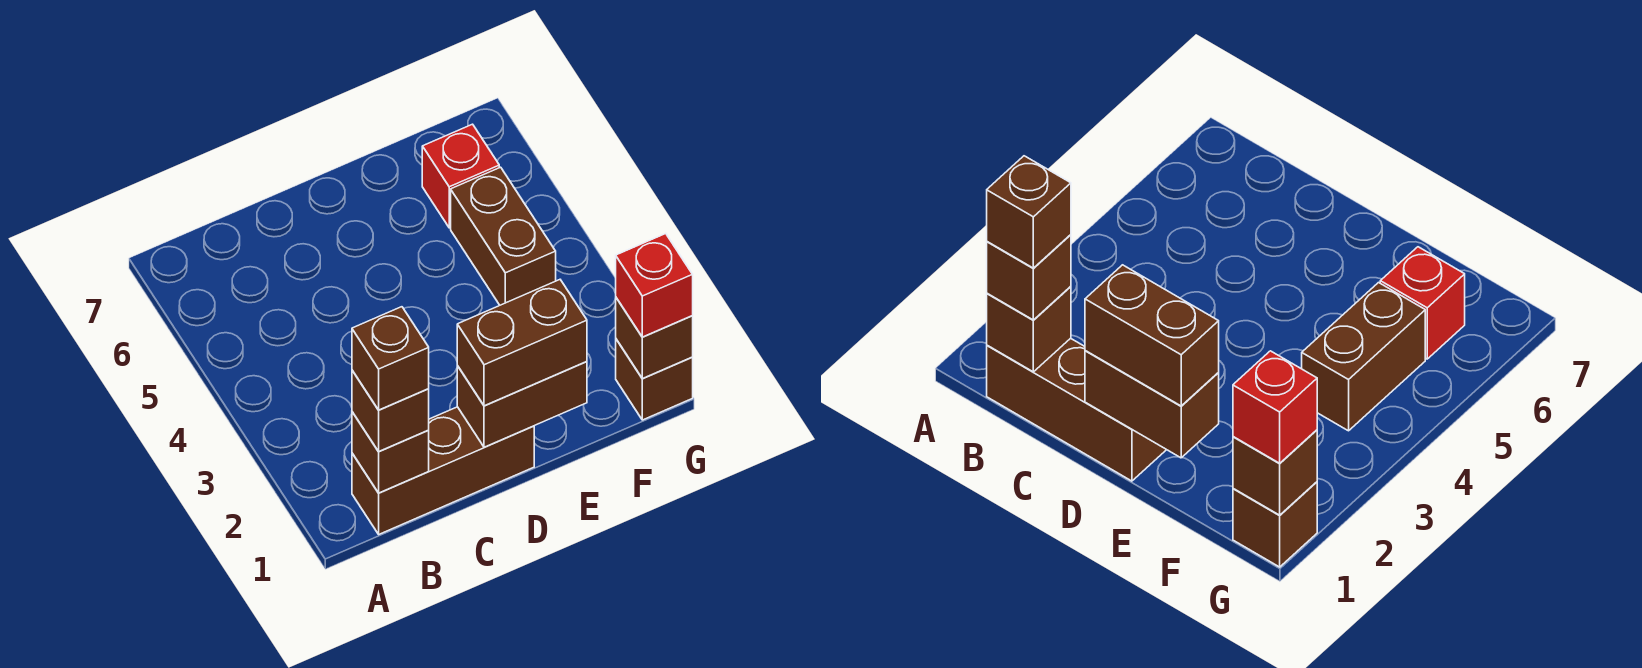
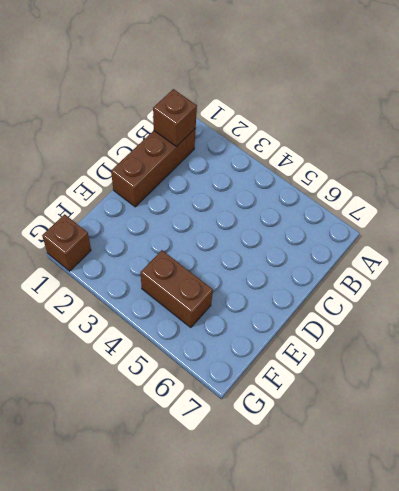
none -> red brick F6 level 1
none -> brown brick D1:E1 level 2

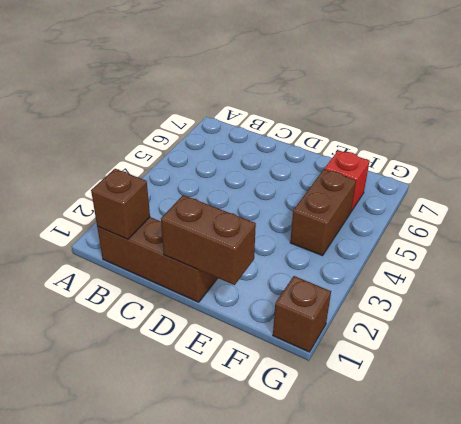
none -> brown brick G1 level 2
none -> brown brick B1 level 3

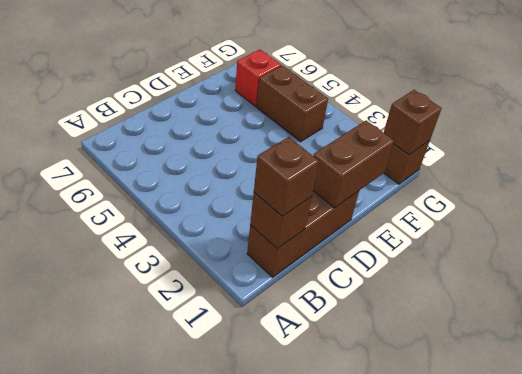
none -> brown brick D1:E1 level 3
none -> red brick G1 level 3

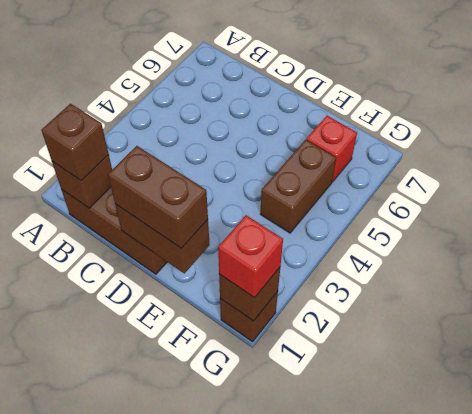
none -> brown brick B1 level 4

